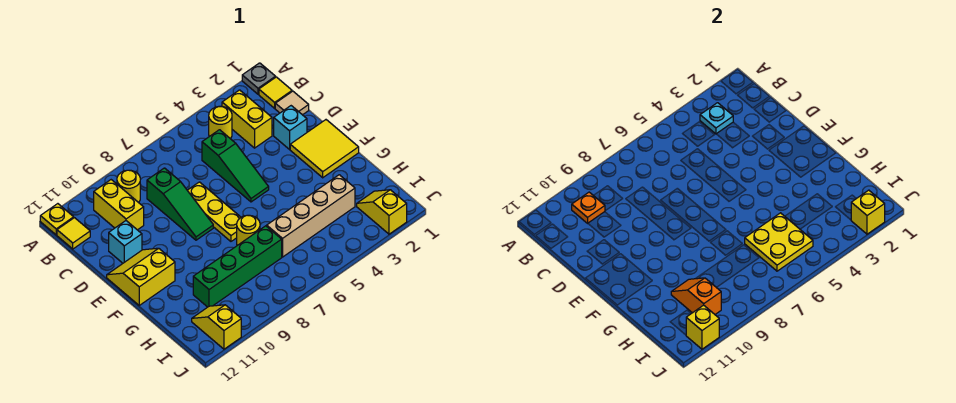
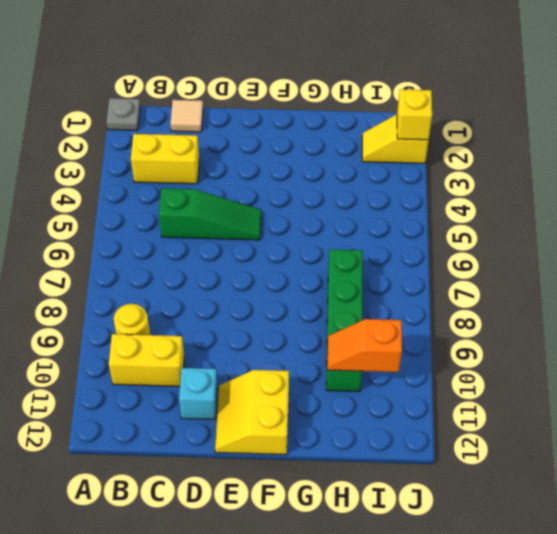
none -> yellow plate A12 level 1
none -> yellow tile B1 level 1
none -> yellow round brick B4 level 1

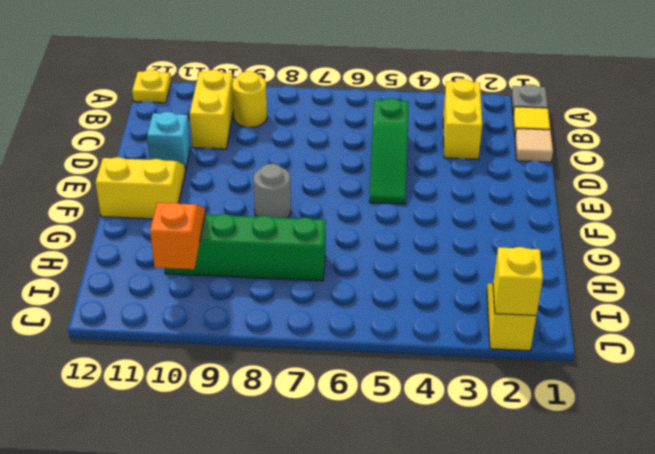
grey round brick F8 level 1 -> none
none -> yellow round brick B4 level 1
none -> yellow tile B12 level 1
none -> green slope C8:E8 level 1 top C

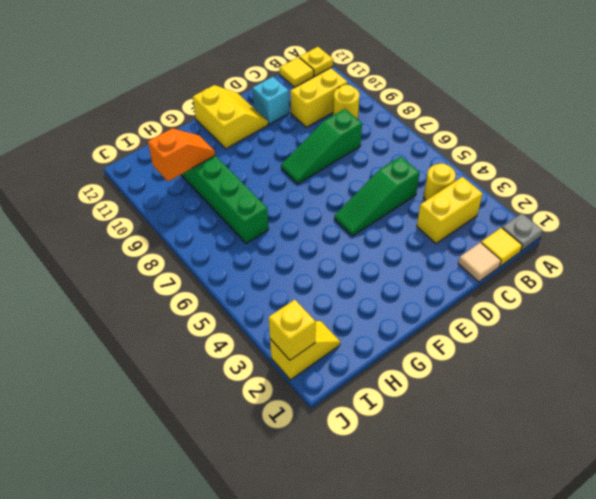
none -> cyan brick D2 level 1
none -> yellow plate D7:F7 level 1
none -> yellow tile E1:F2 level 1

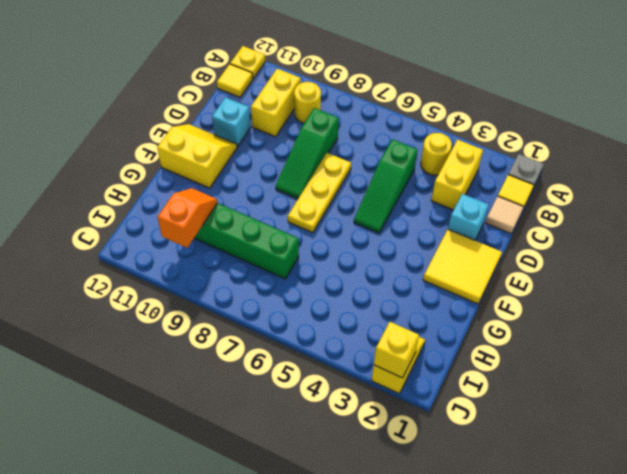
none -> yellow round brick G7 level 1
none -> tan brick H3:H6 level 1
none -> yellow slope I11:J11 level 1 top J

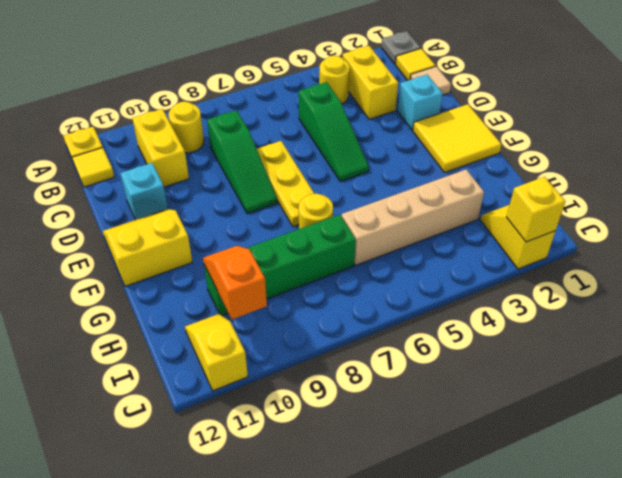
none -> cyan plate B3 level 2
none -> orange plate B10 level 2
none -> yellow plate H5:I6 level 2

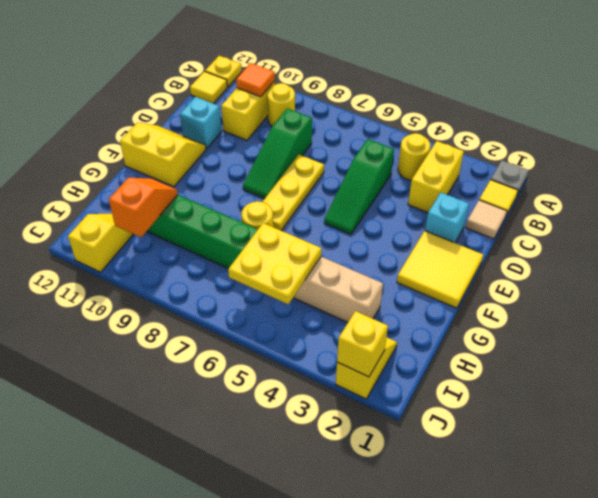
orange tile B10 level 2 -> orange plate B10 level 2
none -> cyan plate B3 level 2
none -> yellow brick J11 level 2

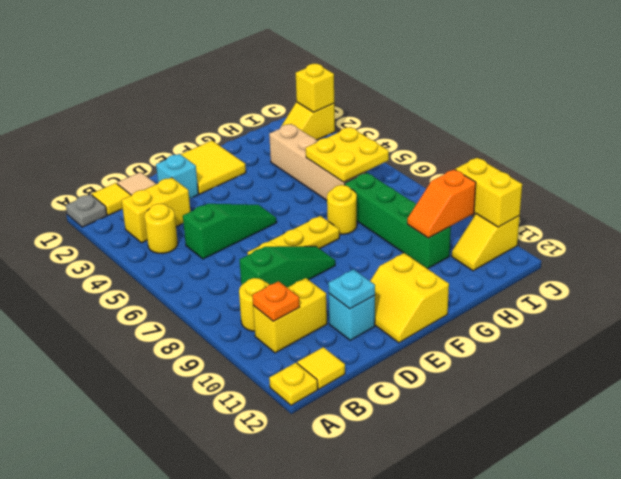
cyan plate D11 level 2 -> cyan plate B3 level 2
yellow brick J10:J11 level 2 -> yellow brick J11 level 2

